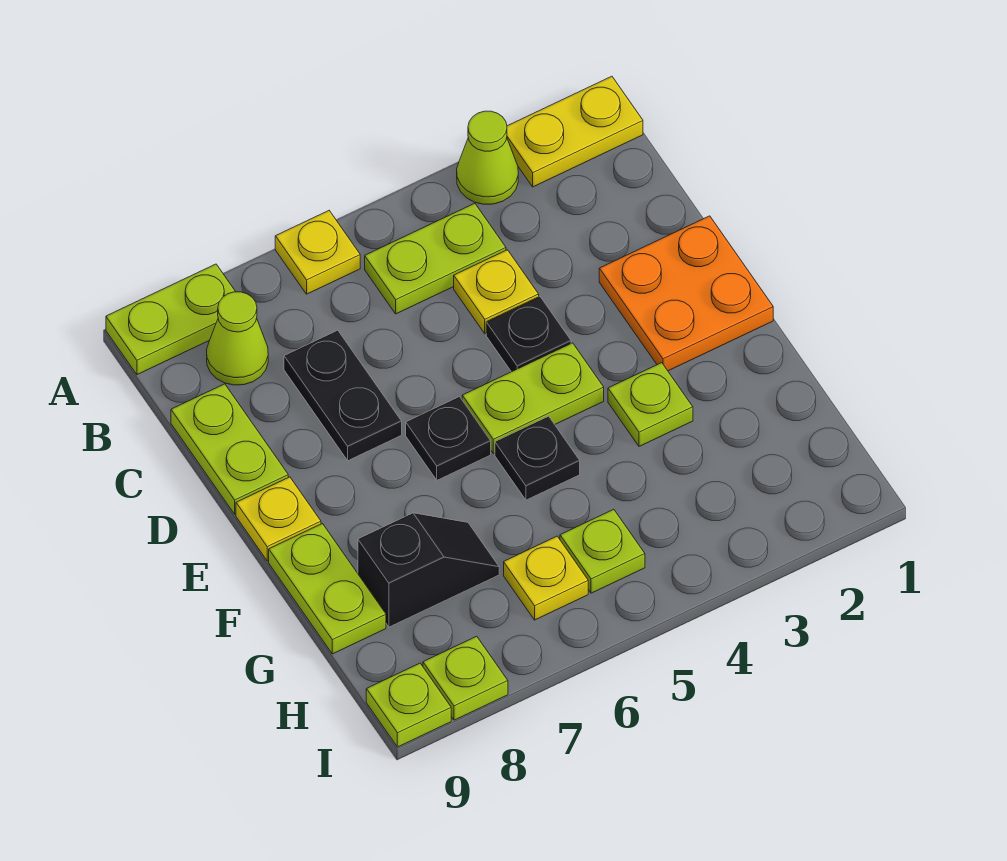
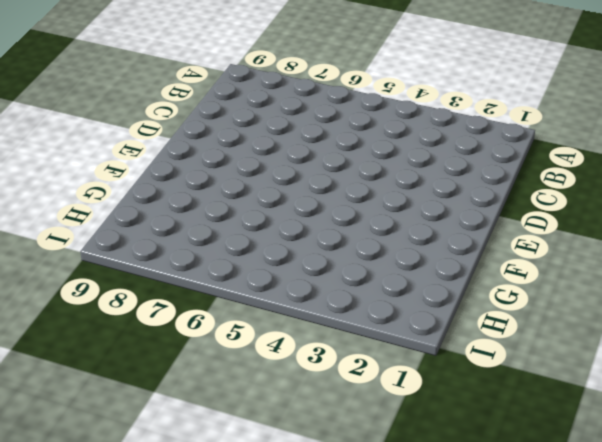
none -> yellow plate A1:A2 level 1
none -> lime cone A3 level 1
none -> yellow plate A6 level 1

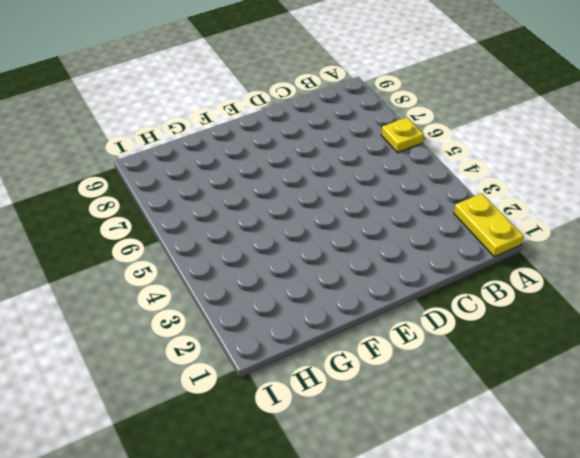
none -> lime cone A3 level 1
none -> lime plate A8:A9 level 1
none -> lime plate B4:B5 level 1

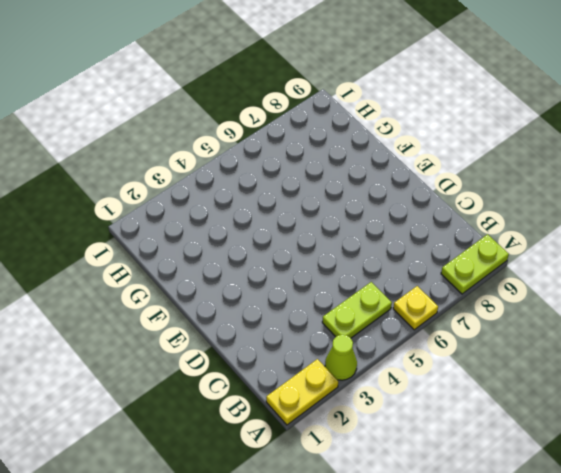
none -> lime cone B8 level 1
none -> yellow plate C4 level 1
none -> black plate C7:D7 level 1

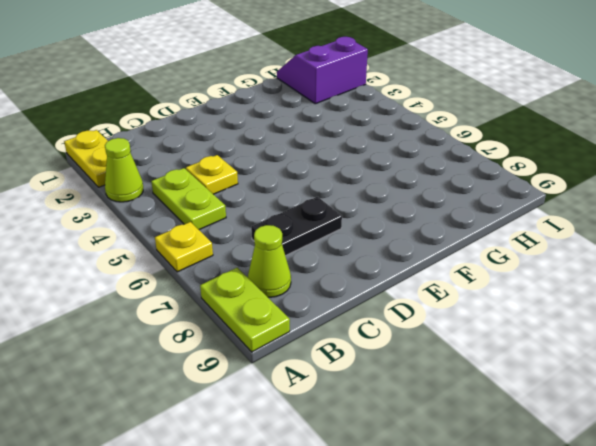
purple slope H1:I2 level 1 top 2 -> none
none -> lime plate C9:D9 level 1
none -> orange plate D1:E2 level 1
none -> black plate D4 level 1

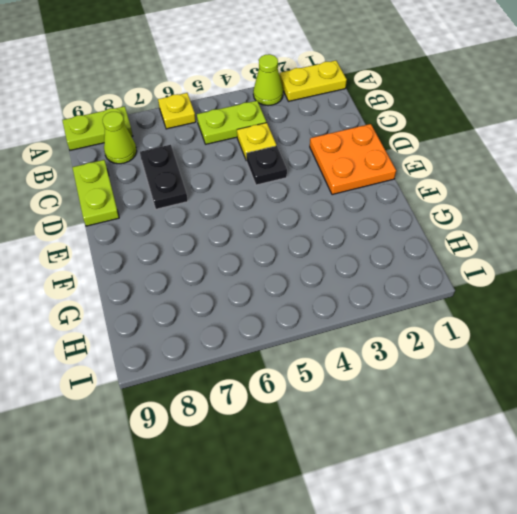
none -> lime plate E4:E5 level 1
none -> black plate E6 level 1
none -> yellow plate E9 level 1

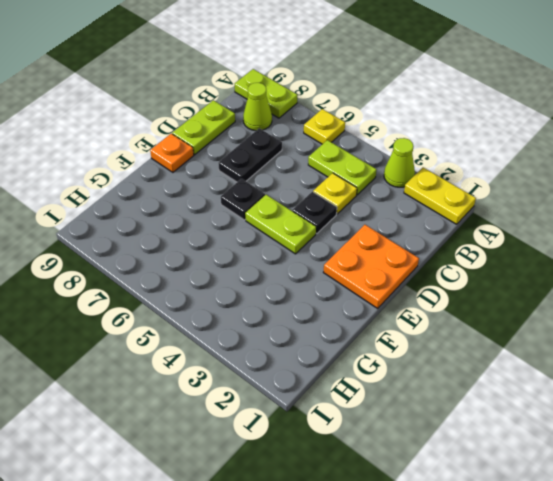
orange plate E9 level 1 -> yellow plate E9 level 1
none -> lime plate F3 level 1
none -> black plate F5 level 1
none -> lime plate F9:G9 level 1

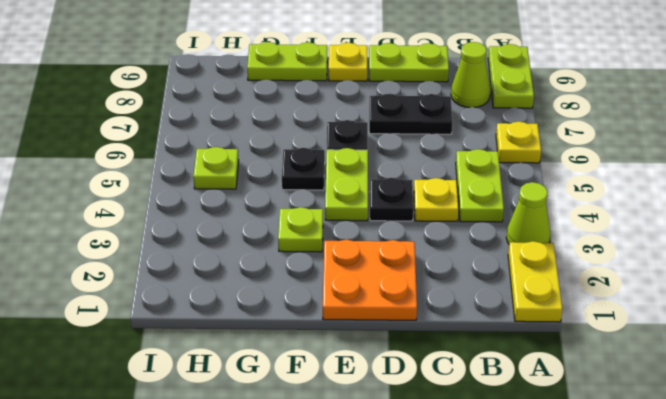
none -> black slope G7:G8 level 1 top 8
none -> yellow plate H6 level 1
none -> lime plate I8 level 1

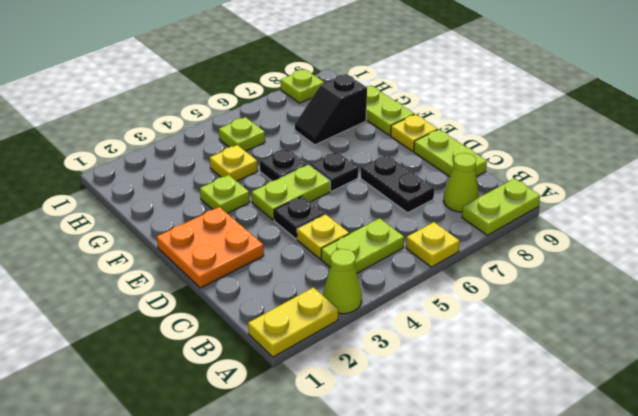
yellow plate G4 level 1 -> yellow plate H6 level 1
none -> lime plate I9 level 1

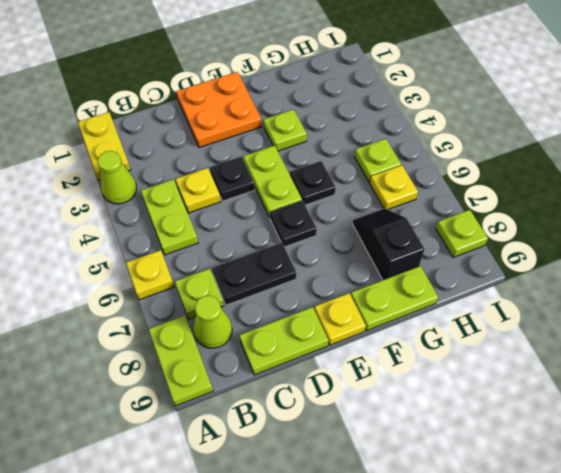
lime plate B7 level 1 -> lime plate I9 level 1

